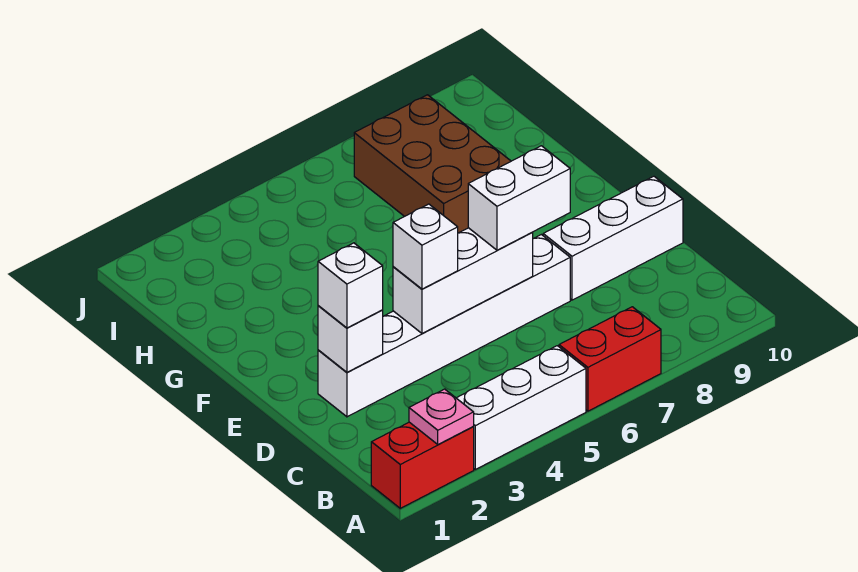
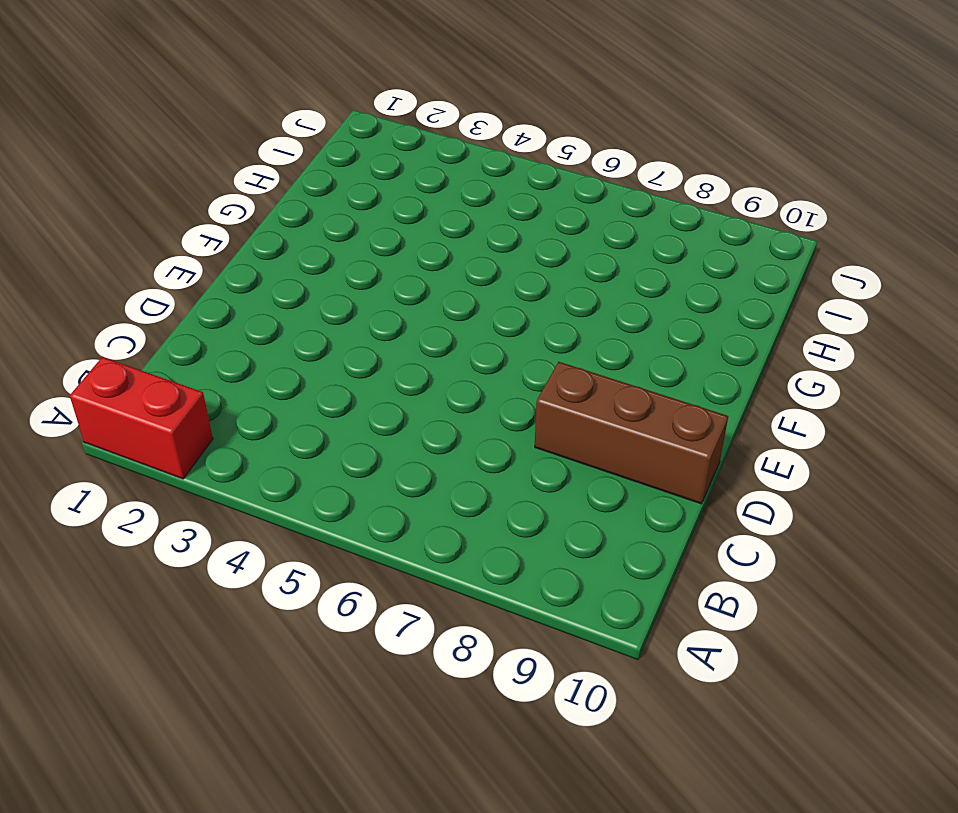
brown brick D8:D10 level 1 -> white brick D8:D10 level 1
none -> white brick A3:A5 level 1
none -> red brick A6:A7 level 1
none -> white brick D2:D7 level 1

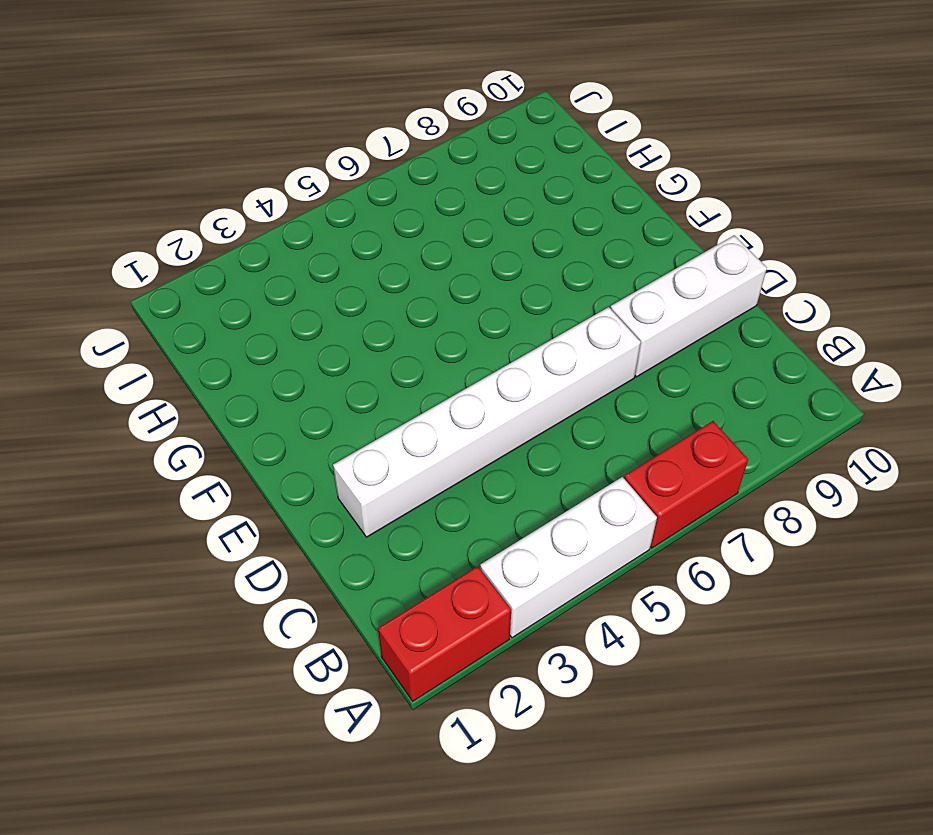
none -> brown brick G7:I8 level 1
none -> pink plate A2 level 2
none -> white brick D2 level 2

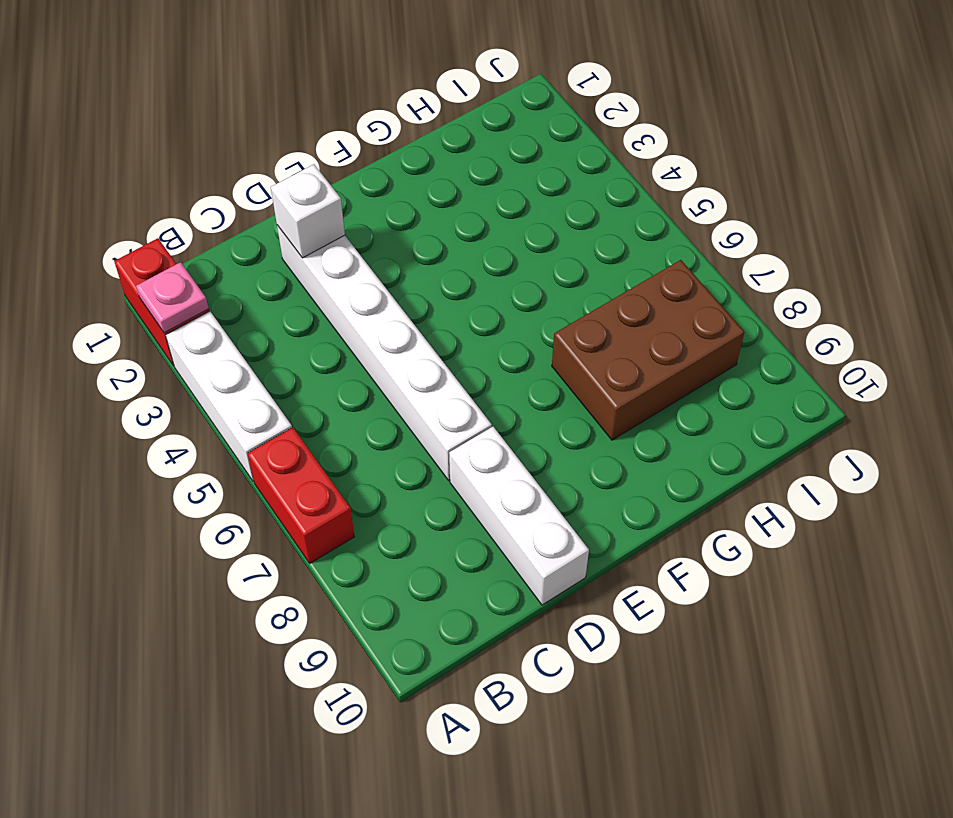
none -> white brick D4:D6 level 2
none -> white brick D2 level 3
none -> white brick D4 level 3

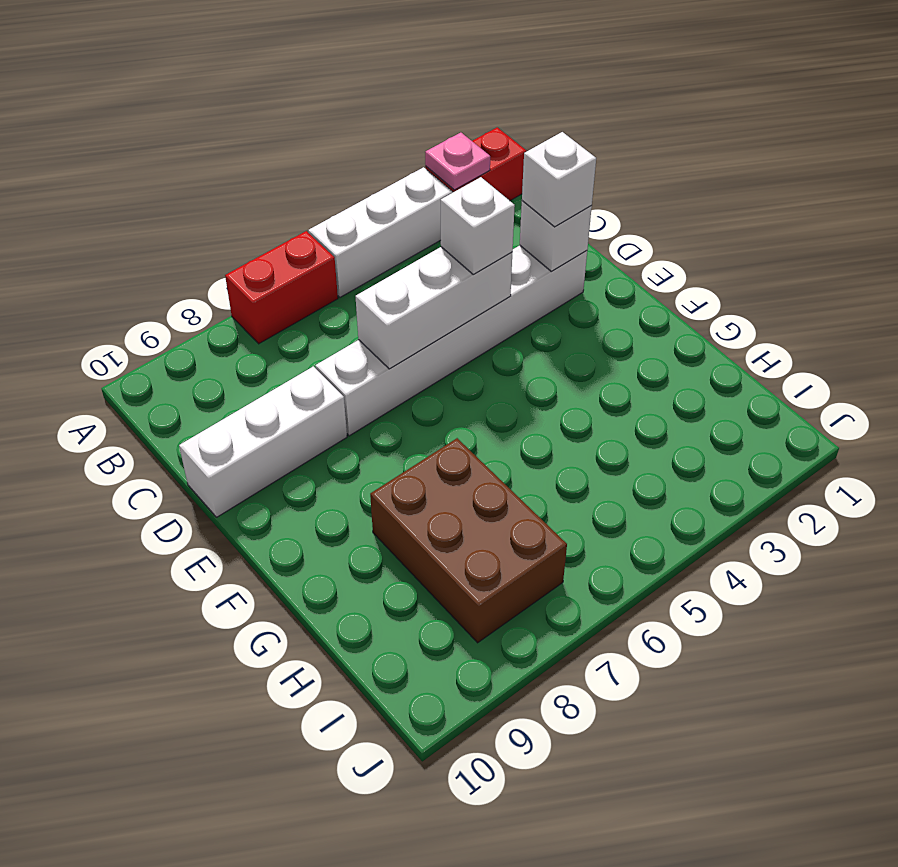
none -> white brick D6:D7 level 3

